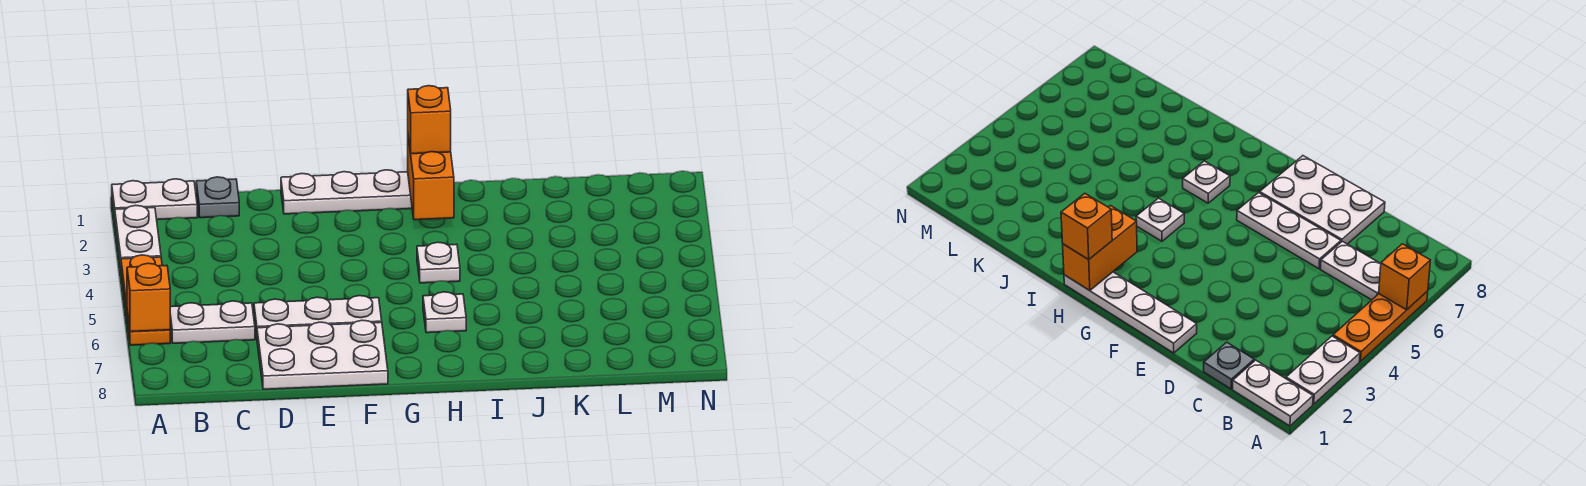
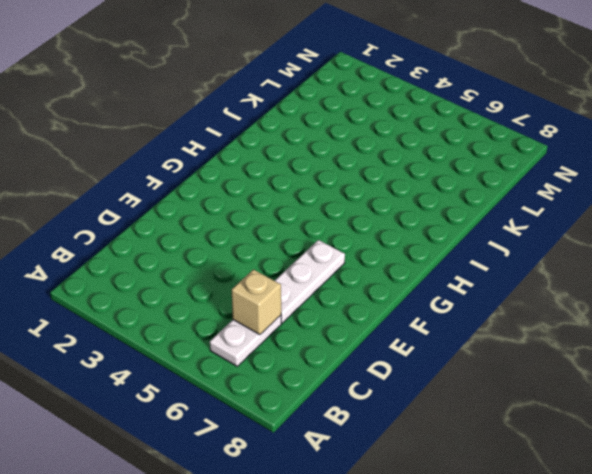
tan brick C6 level 2 -> none
none -> white plate A1:B1 level 1
none -> white plate A2:A3 level 1
none -> orange plate A4:A6 level 1

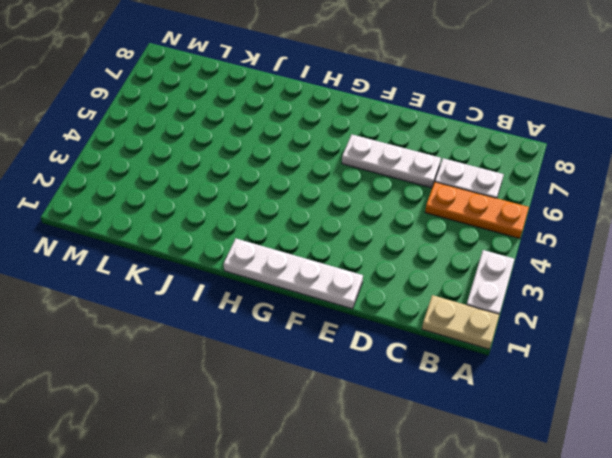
tan plate A1:B1 level 1 -> white plate A1:B1 level 1
orange plate A5:C5 level 1 -> orange plate A4:A6 level 1
none -> grey plate C1 level 1
none -> white plate D7:F8 level 1
none -> white plate H4 level 1

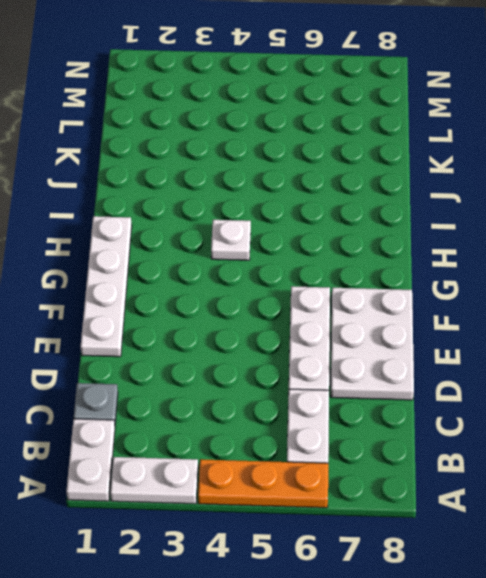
none -> white plate H6 level 1
none -> orange brick A6 level 2
none -> orange brick H1:H2 level 2

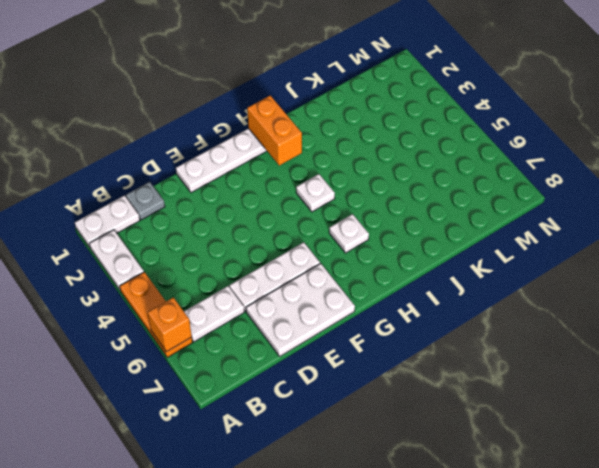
none -> orange brick H1 level 3

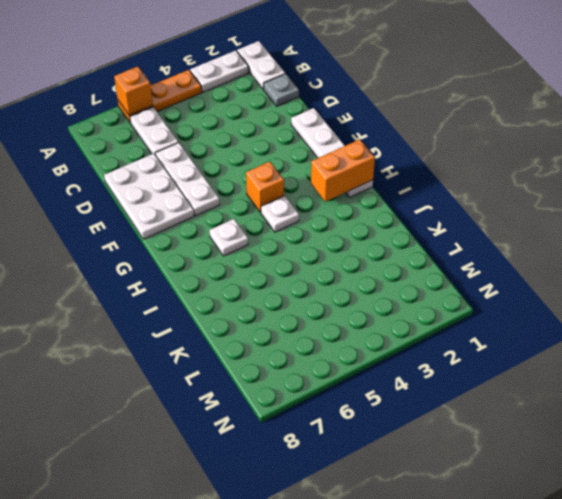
orange brick G4 level 1 -> orange brick H1 level 3

